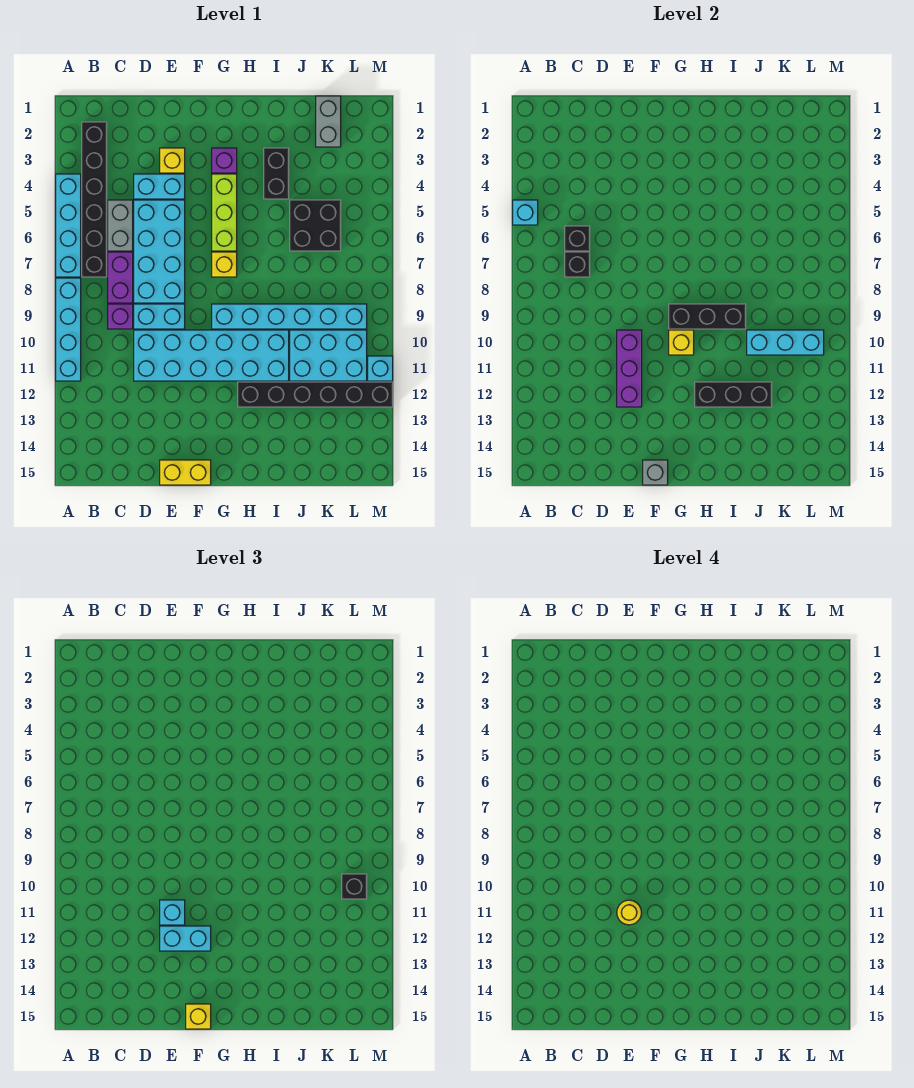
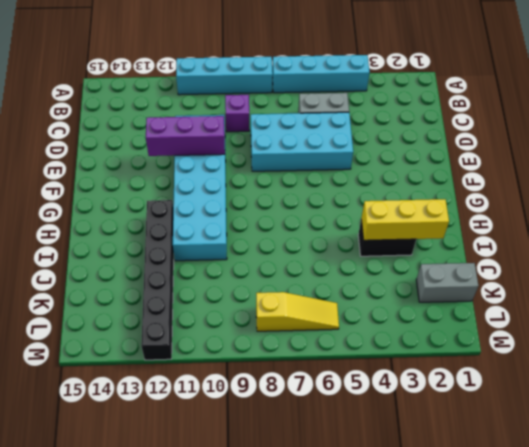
yellow brick I2:I4 level 2 -> none
yellow slope L6:L8 level 1 top 8 -> none
none -> black brick B2:B7 level 1
none -> purple brick C7:C8 level 1
none -> cyan brick D4:E4 level 1
none -> cyan brick D9:E9 level 1

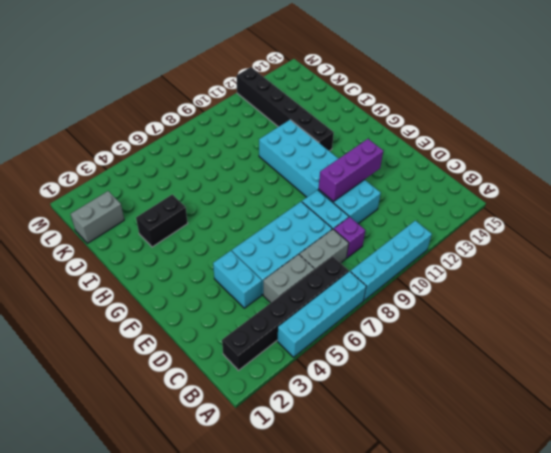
grey brick C7:C8 level 1 -> purple brick C7:C8 level 1
none -> yellow brick E3 level 1
none -> yellow brick E15:F15 level 1
none -> purple brick G3 level 1
none -> lime brick G4:G6 level 1

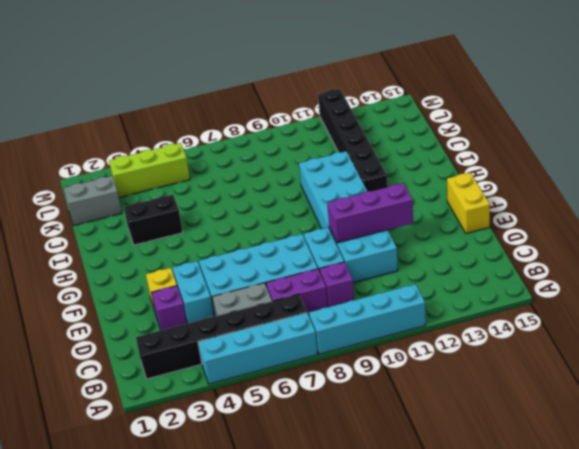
purple brick D3 level 1 -> purple brick G3 level 1
lime brick L3:L5 level 1 -> lime brick G4:G6 level 1
none -> yellow brick G7 level 1
none -> cyan brick G9:L9 level 1
none -> black brick J5:K6 level 1
none -> cyan brick J10:L11 level 1

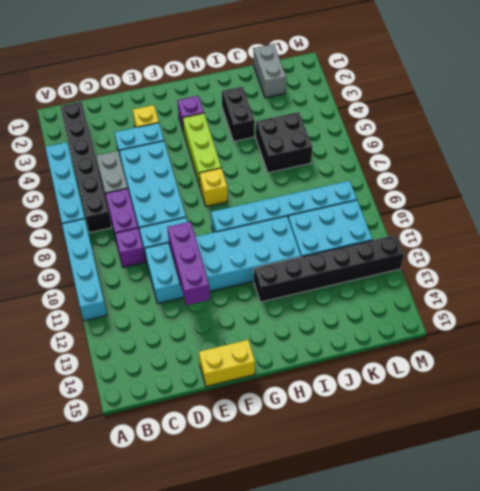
none -> cyan brick M11 level 1
none -> cyan brick A5 level 2
none -> black brick C6 level 2
none -> black brick C7 level 2

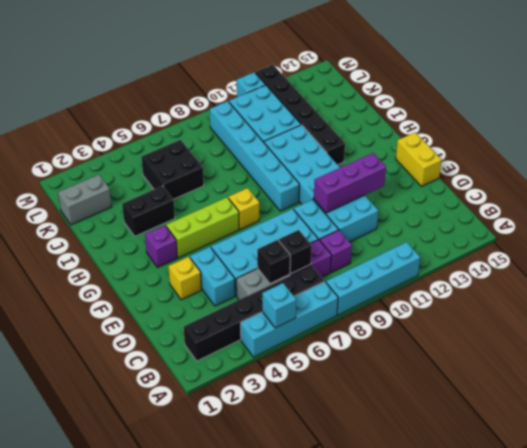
none -> grey brick F15 level 2
none -> black brick G9:I9 level 2
none -> yellow brick G10 level 2
none -> black brick H12:J12 level 2

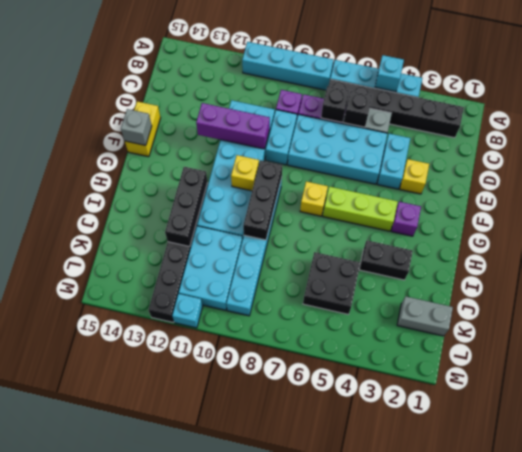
none -> cyan brick J10:L10 level 2
none -> cyan brick E11 level 3
none -> cyan brick E12:F12 level 3
none -> yellow brick F15 level 3

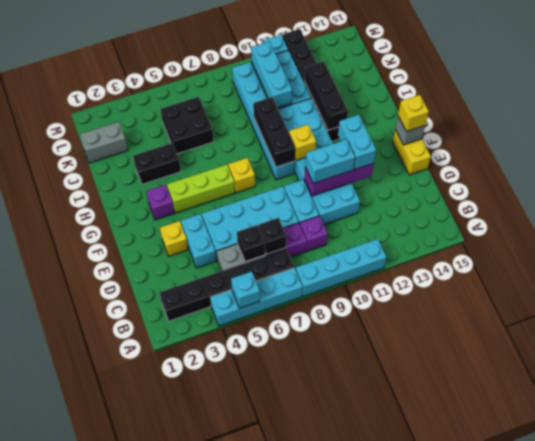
cyan brick E10:E11 level 3 -> cyan brick E11 level 3
none -> black brick L10 level 3
none -> yellow round brick E11 level 4

